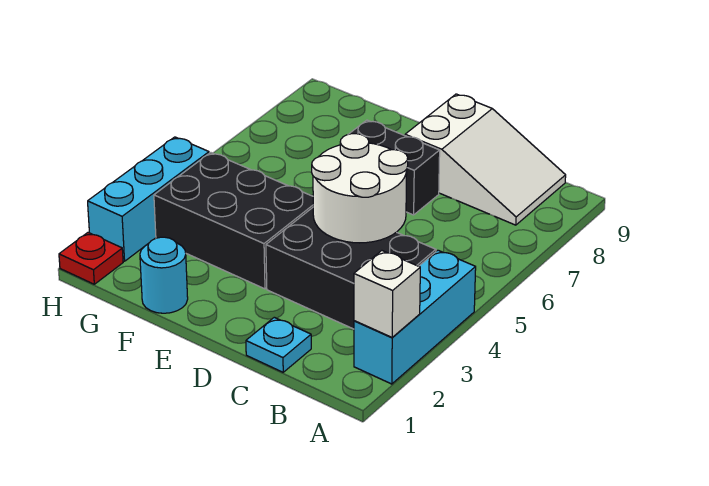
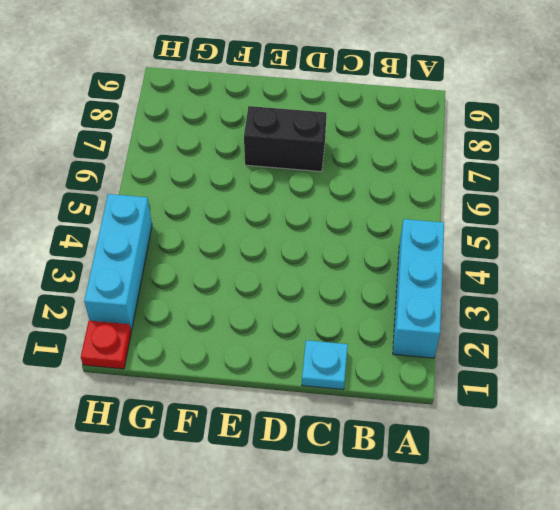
none -> black brick B3:D4 level 1
none -> white slope B8:D9 level 1 top D

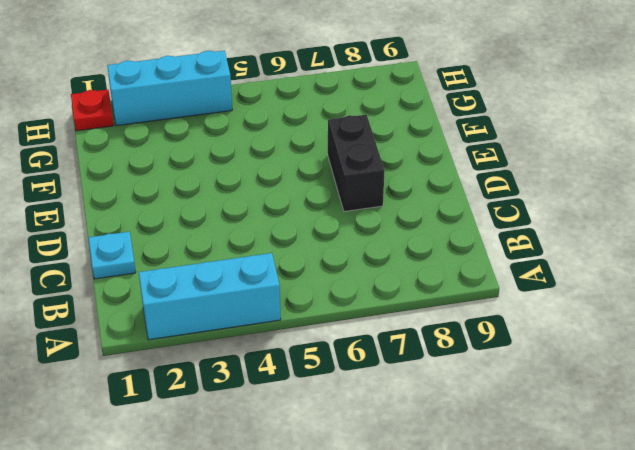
none -> black brick B3:D4 level 1
none -> white slope B8:D9 level 1 top D

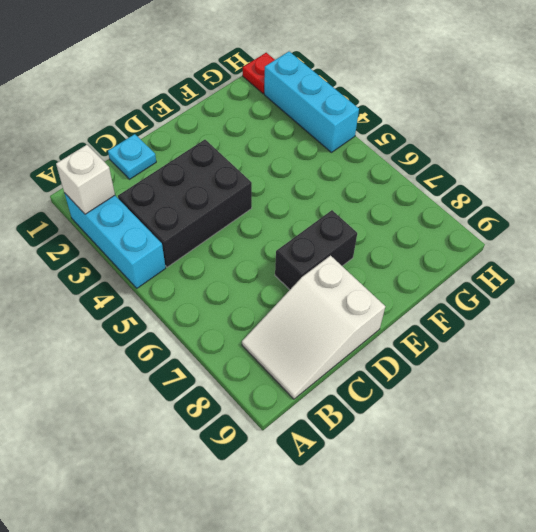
none -> black brick E3:G4 level 1
none -> cyan round brick F1 level 1

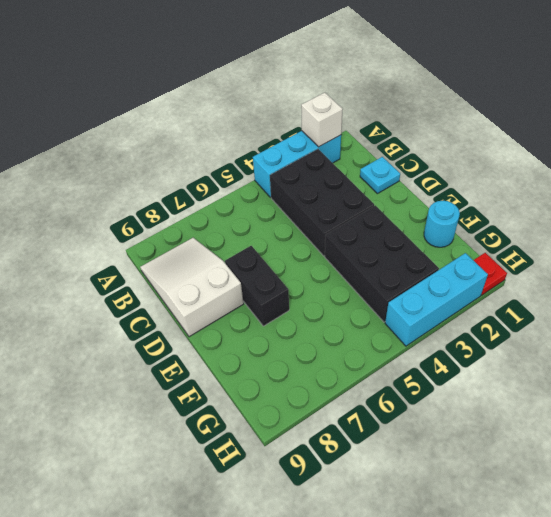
none -> white round brick C4:D5 level 2

